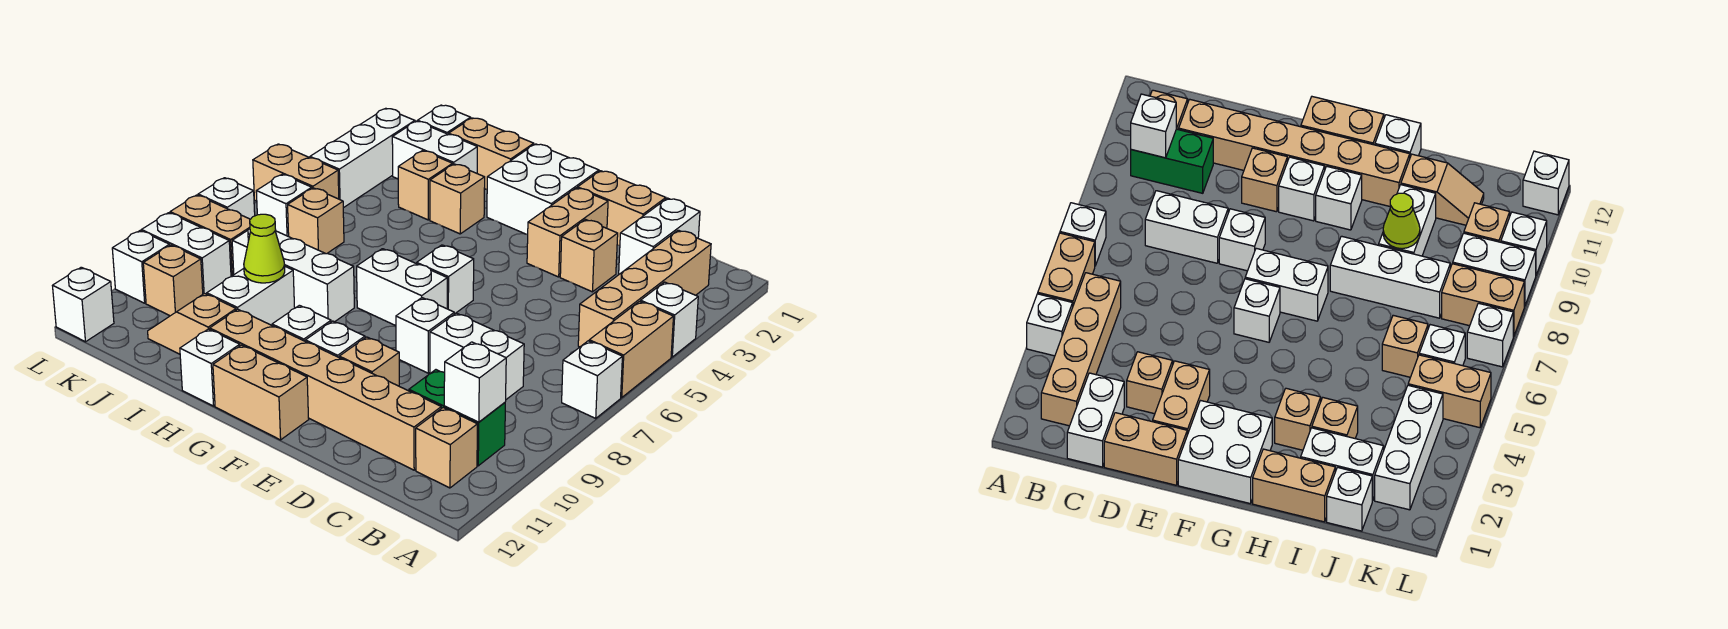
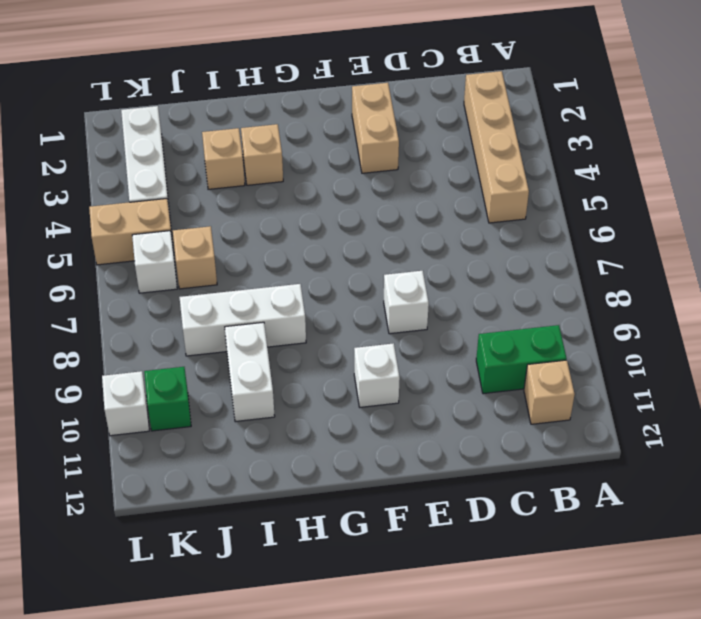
green brick K10 level 1 -> tan brick K10 level 1
none -> white brick A4 level 1
none -> tan brick A5:A6 level 1
none -> white brick A7 level 1
none -> white brick C1:C2 level 1

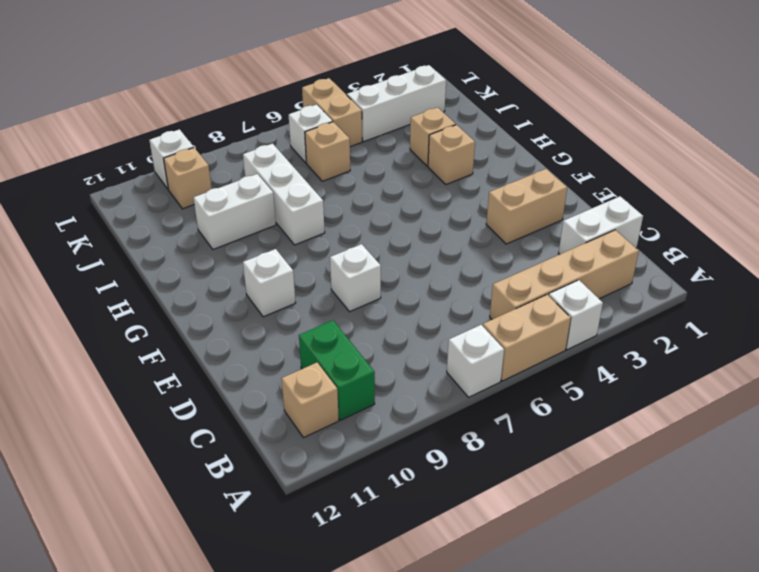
none -> white brick C8:D8 level 1
none -> tan brick C11:H11 level 1
none -> tan brick D1:E1 level 1
none -> tan brick D3 level 1

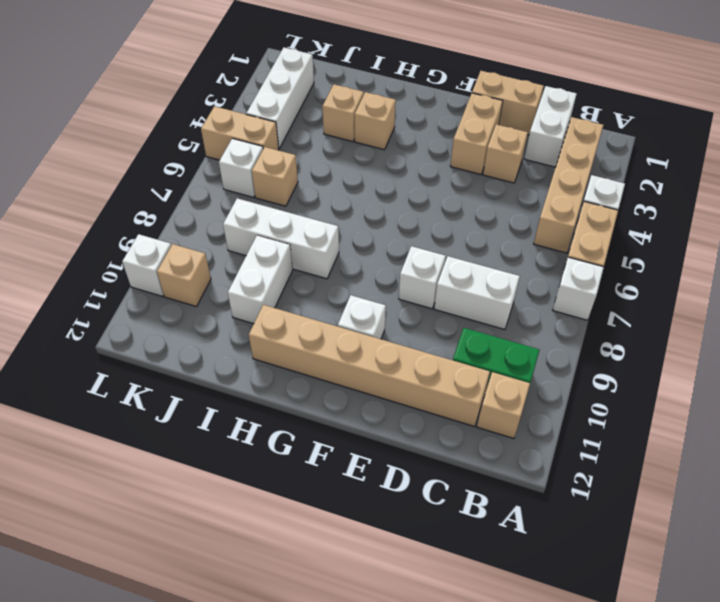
none -> tan brick E10 level 1
none -> white brick F1:G2 level 1
none -> white brick F6 level 1
none -> white brick F7:G7 level 1

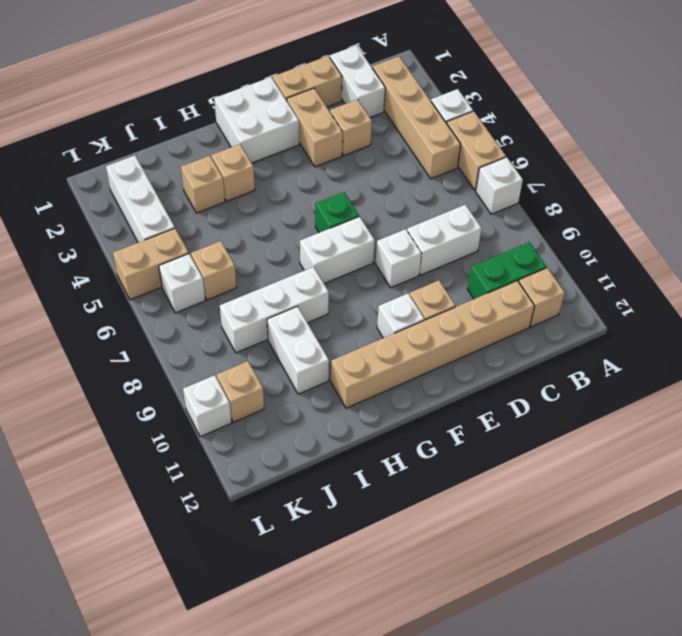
green brick F6 level 1 -> white brick F6 level 1
none -> tan brick F12:G12 level 1
none -> white brick G10 level 1
none -> tan brick H1:I1 level 1
none -> white brick H12 level 1

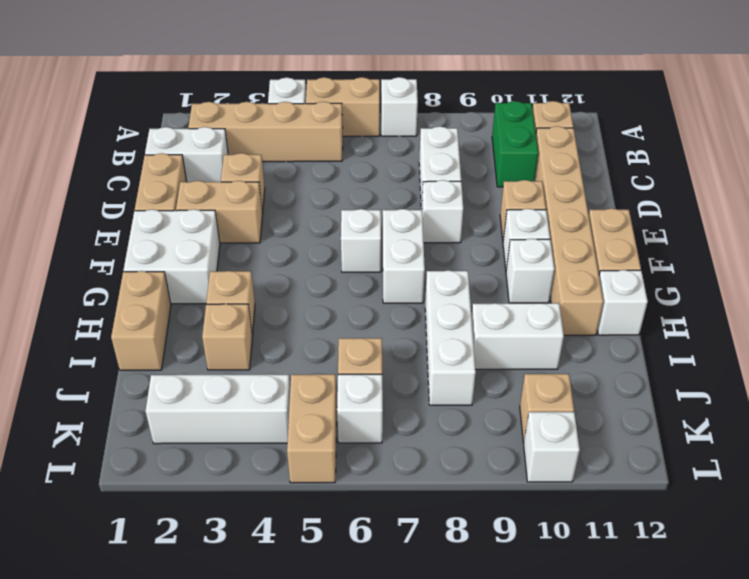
none -> white brick I2:J2 level 1
none -> tan slope I11:J11 level 1 top I
none -> white brick J1 level 1
none -> tan brick K8:L8 level 1

